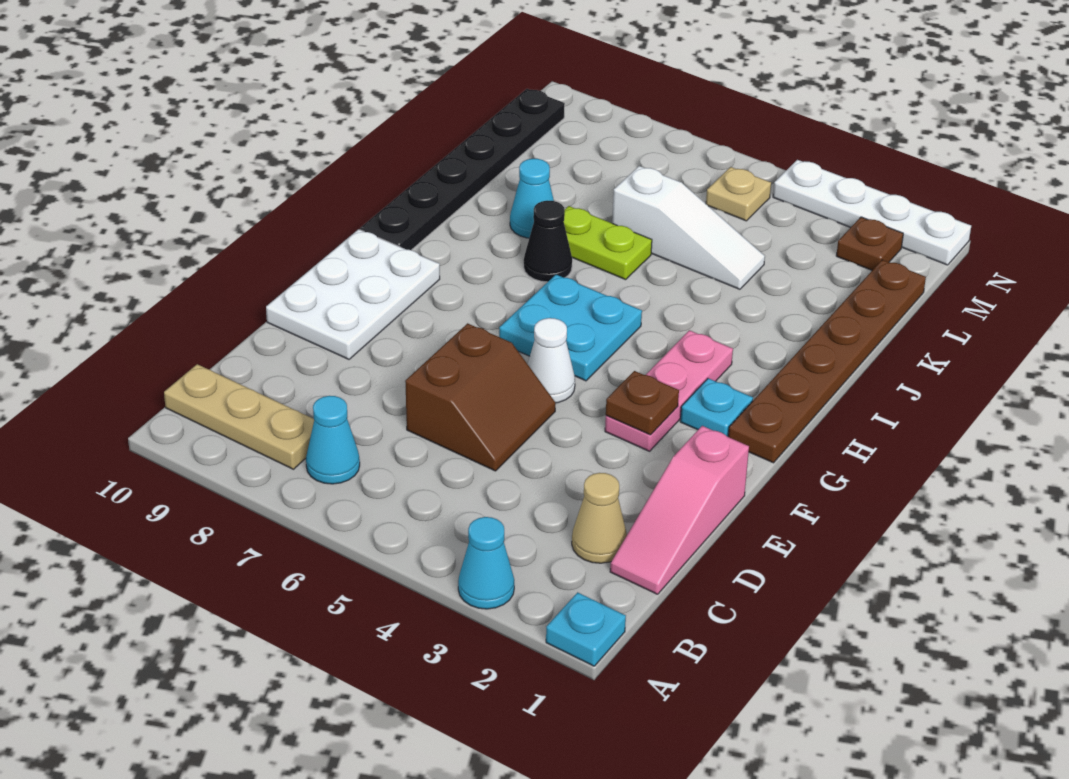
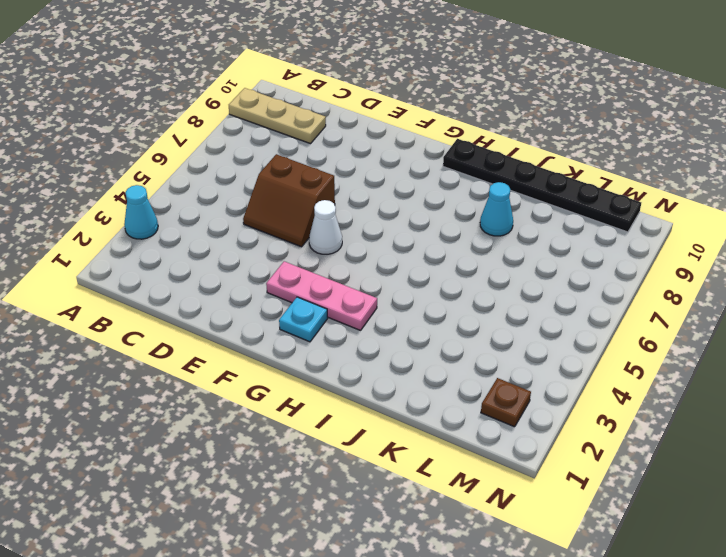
tan plate A9:C9 level 1 -> tan plate B8:B10 level 1
none -> cyan plate A1 level 1
none -> cyan cone B7 level 1
none -> pink slope C1:E1 level 1 top E

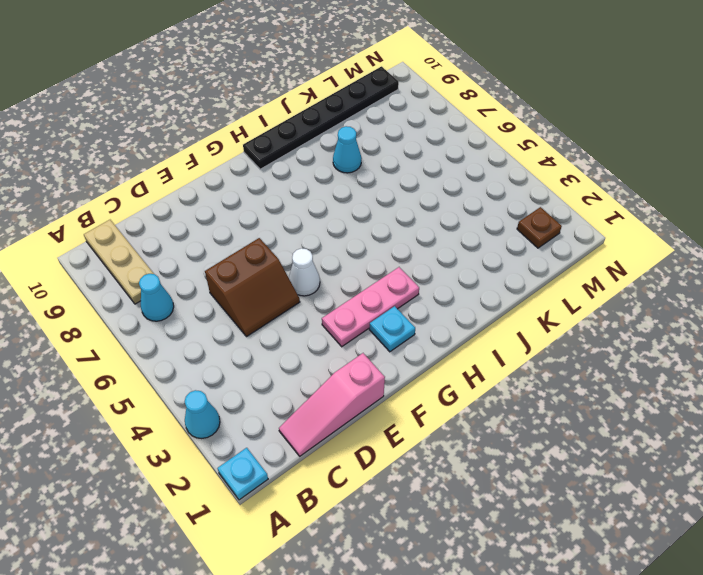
none -> tan cone C2 level 1
none -> white plate E9:G10 level 1
none -> brown plate G1:L1 level 1

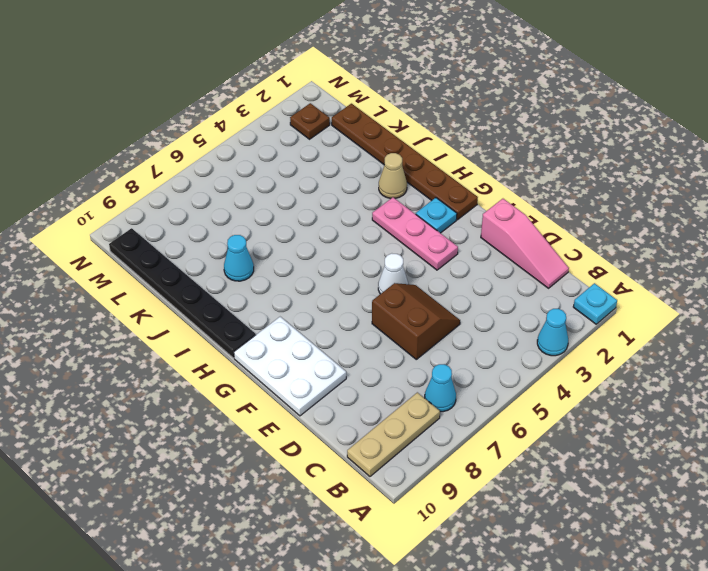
tan cone I2 level 1 -> tan cone C2 level 1
none -> cyan plate G5:H6 level 1
none -> black cone I7 level 1
none -> lime plate J6:J7 level 1

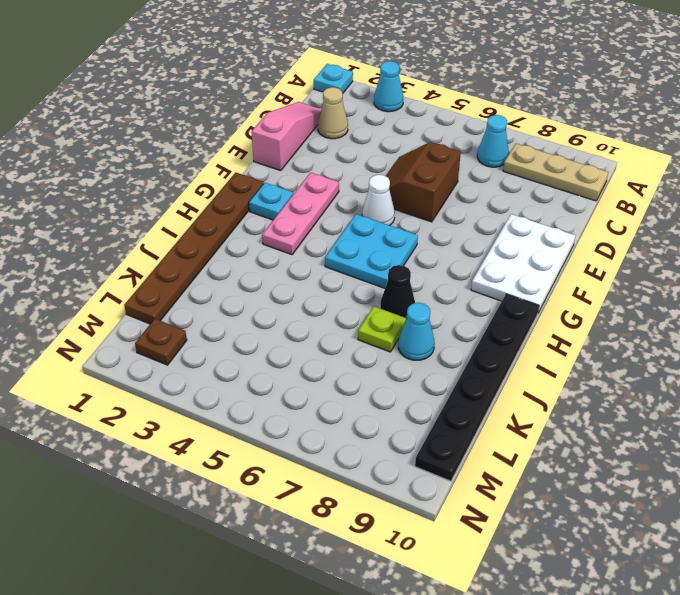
lime plate J7 level 1 -> lime plate J6:J7 level 1
none -> white slope K4:K6 level 1 top 6
none -> tan plate M5 level 1
none -> white plate N1:N4 level 1

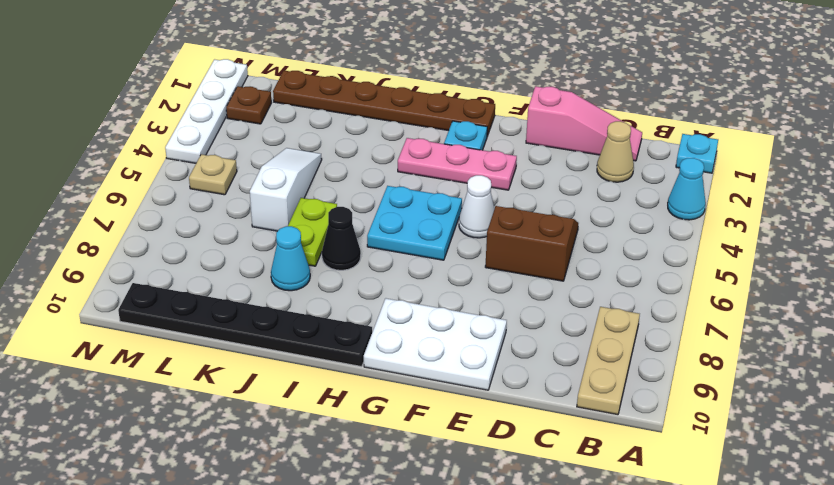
none -> cyan cone B7 level 1
none -> brown plate F3 level 2

